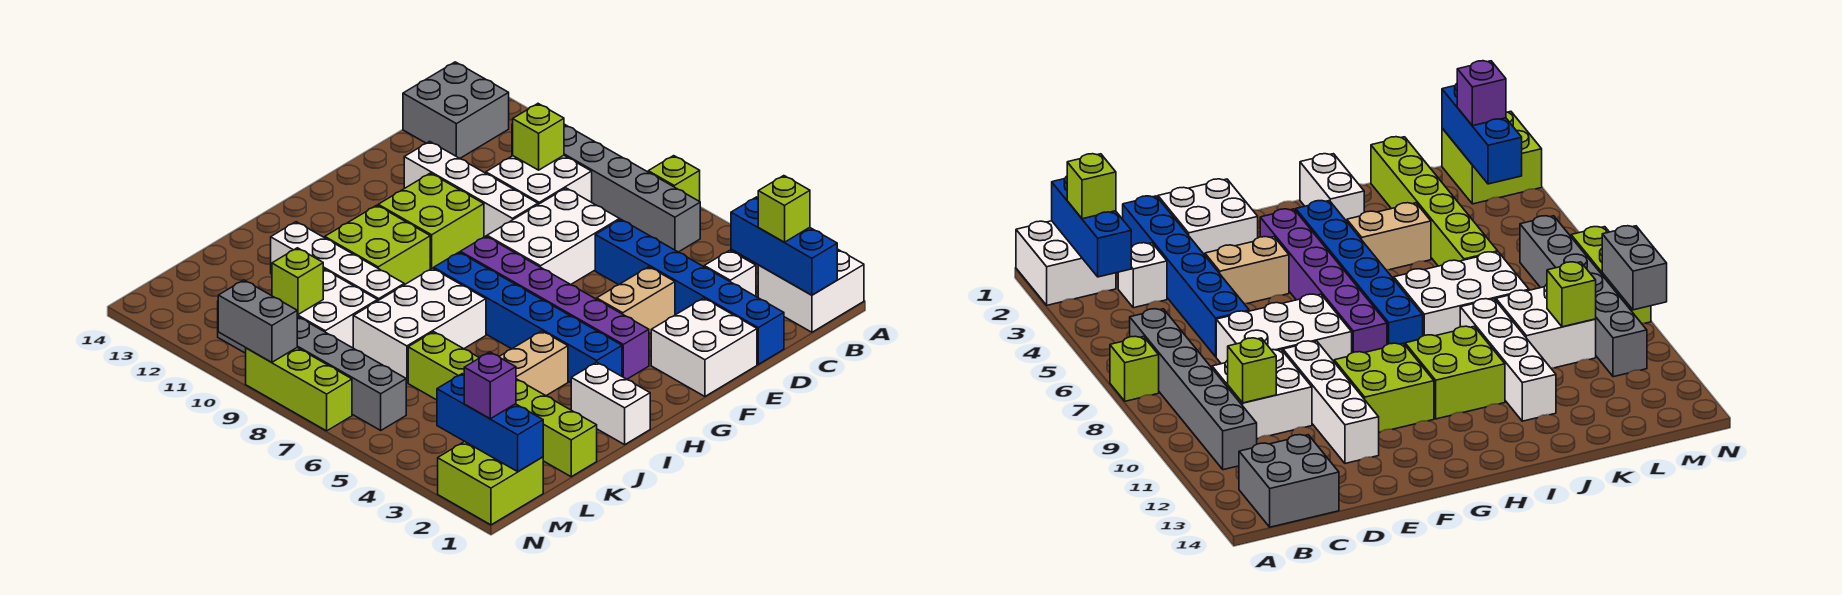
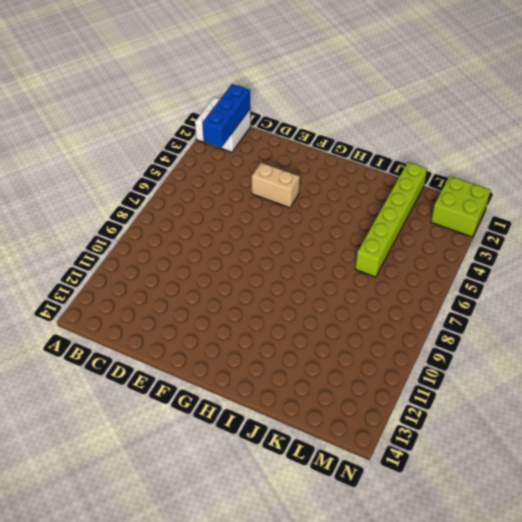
none -> lime brick A7 level 1
none -> grey brick B6:B11 level 1
none -> grey brick B13:C14 level 1
none -> white brick C3 level 1

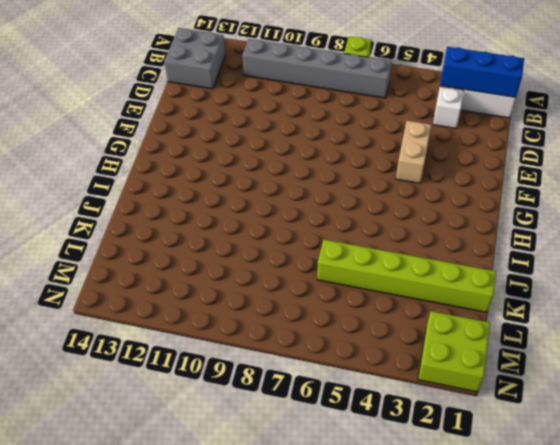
none -> white brick C9:D10 level 1
none -> blue brick D1:D6 level 1
none -> white brick D7:F8 level 1
none -> white brick E1:F2 level 1

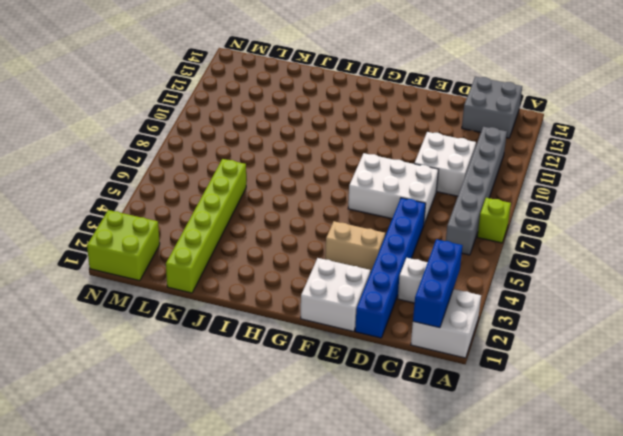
none -> white brick E9:E12 level 1
none -> lime brick F10:G11 level 1
none -> purple brick G3:G8 level 1
none -> blue brick H3:H8 level 1

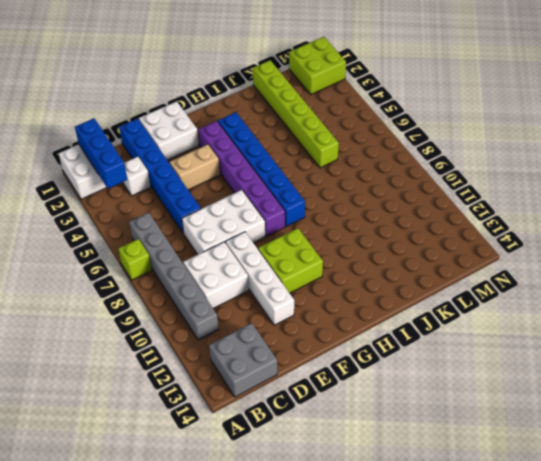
none -> lime brick H10:I11 level 1
none -> white brick I1:I2 level 1
none -> tan brick I4:J4 level 1
none -> white brick I7:K8 level 1

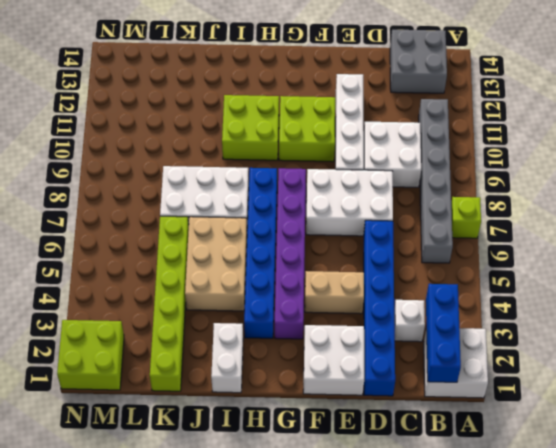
tan brick I4:J6 level 1 -> tan brick I4:J4 level 1
none -> white brick J9:J12 level 1
none -> white brick K9:L10 level 1
none -> grey brick M6:M11 level 1
none -> lime brick N7:N9 level 1

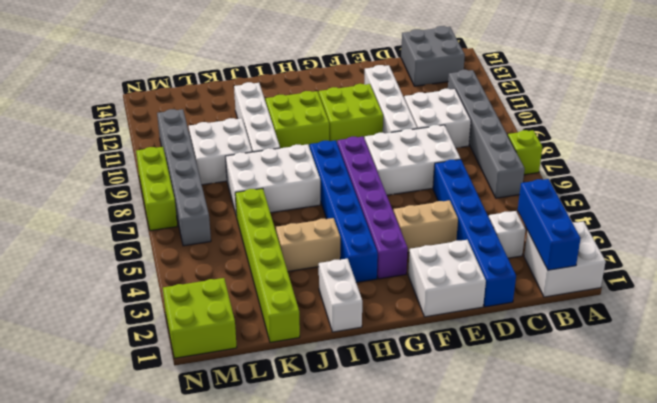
none -> lime brick C10 level 2
none -> lime brick L10 level 2
none -> blue brick M1:M3 level 2
none -> grey brick N9:N10 level 2

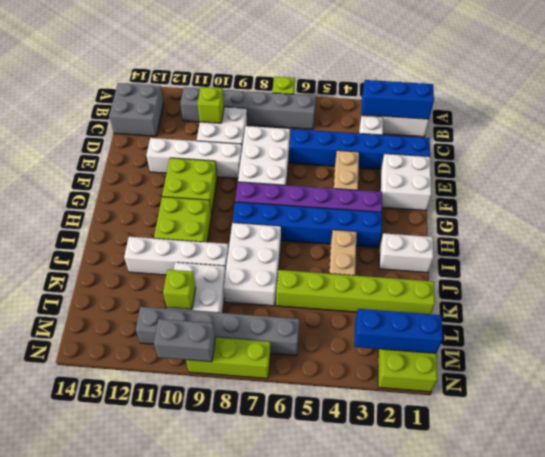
none -> lime brick B2 level 3
none -> purple brick M2 level 3

